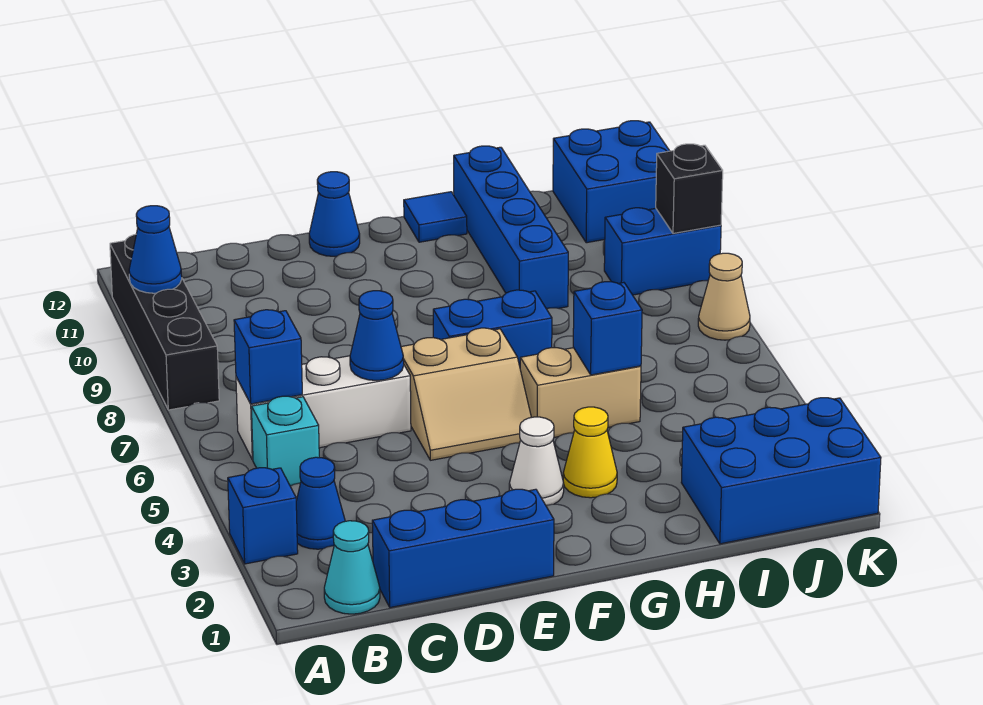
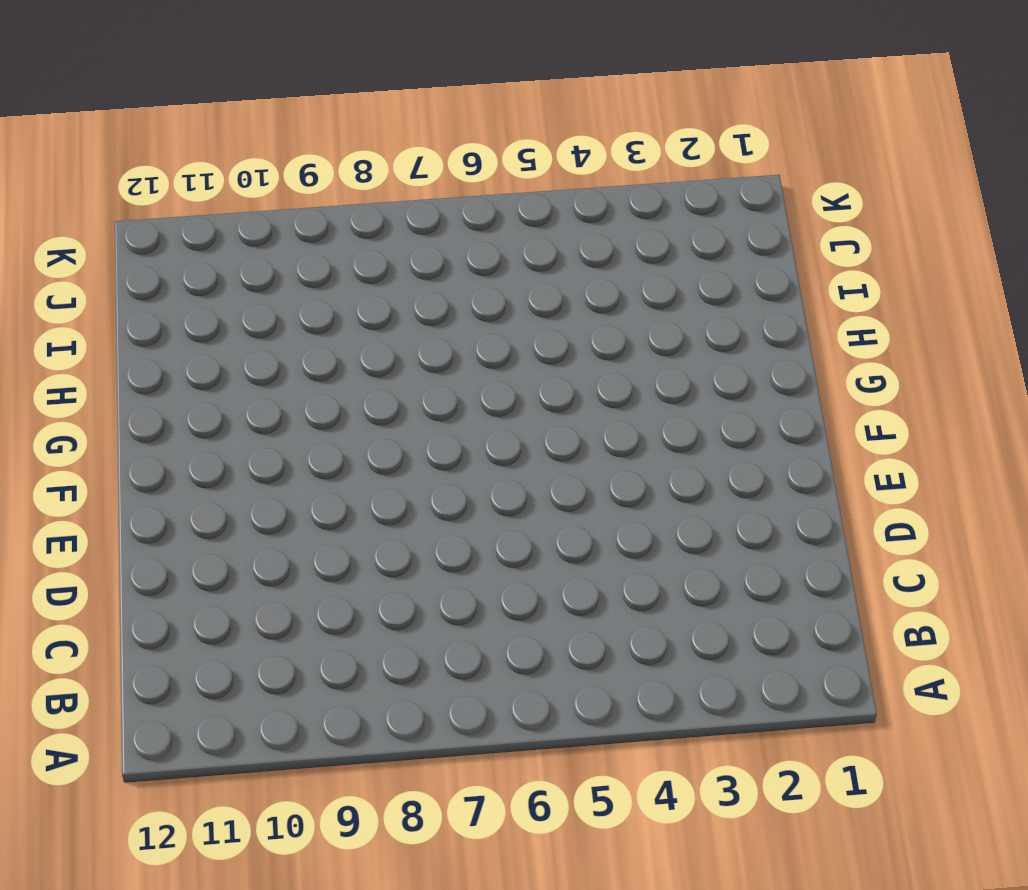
none -> blue brick A3 level 1
none -> black brick A8:A11 level 1
none -> cyan cone B1 level 1

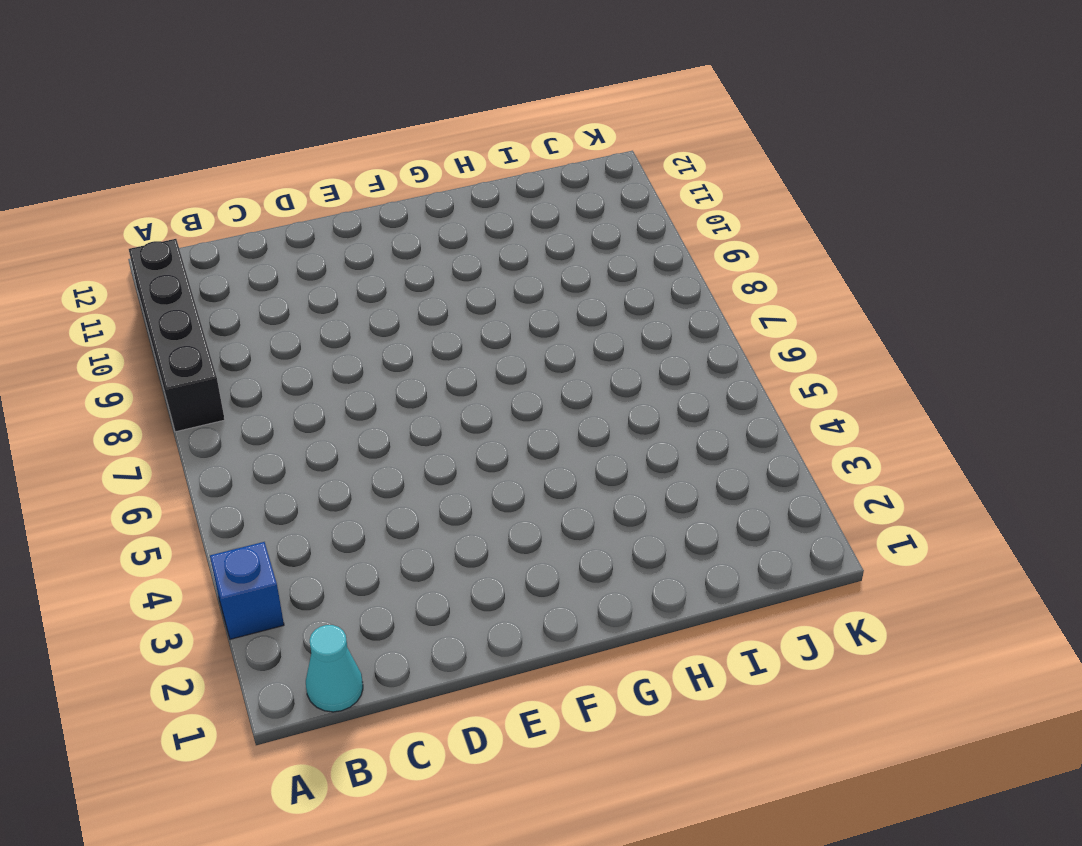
none -> blue cone B3 level 1
none -> cyan brick B5 level 1
none -> white brick B6:D6 level 1

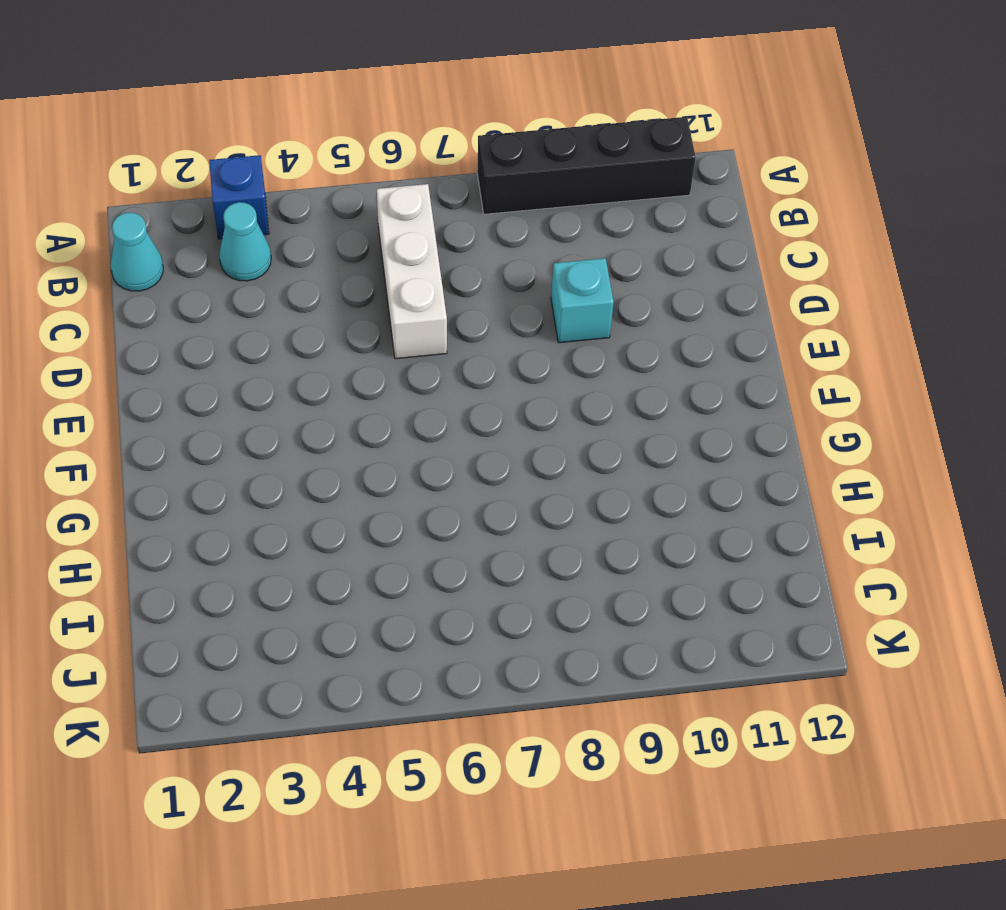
cyan cone B3 level 1 -> blue cone B3 level 1
cyan brick D9 level 1 -> cyan brick B5 level 1
none -> blue brick C1:E1 level 1
none -> tan slope E5:F6 level 1 top 6
none -> blue cone E12 level 1

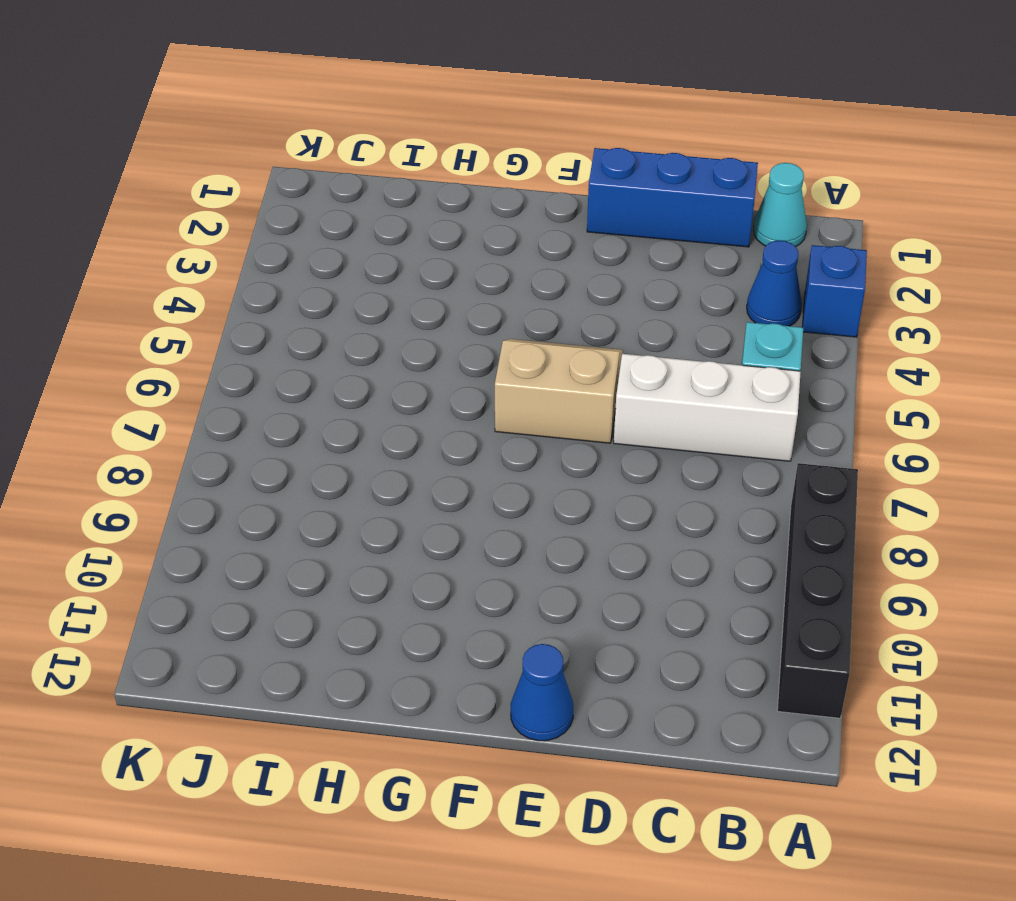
none -> white cone F3 level 1
none -> blue brick F7:G7 level 1
none -> yellow cone G3 level 1

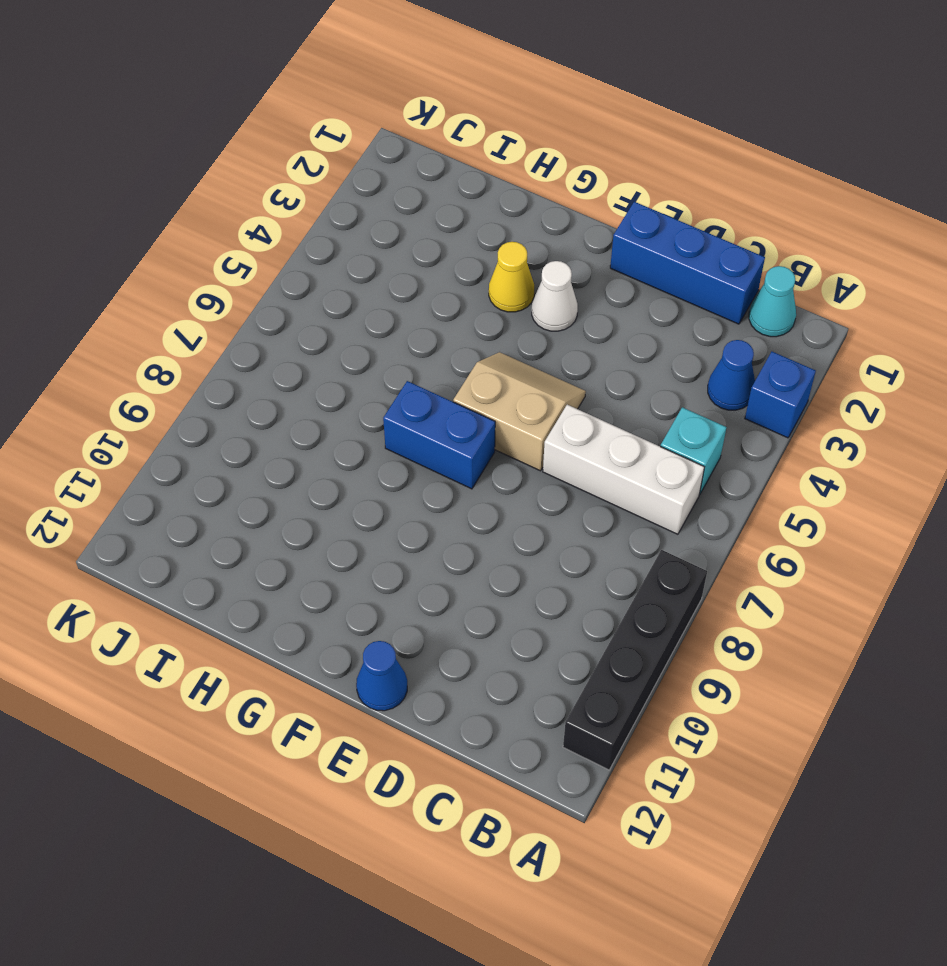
none -> tan brick G5:H5 level 1
none -> blue tile G12 level 1
none -> blue brick H9:H12 level 1

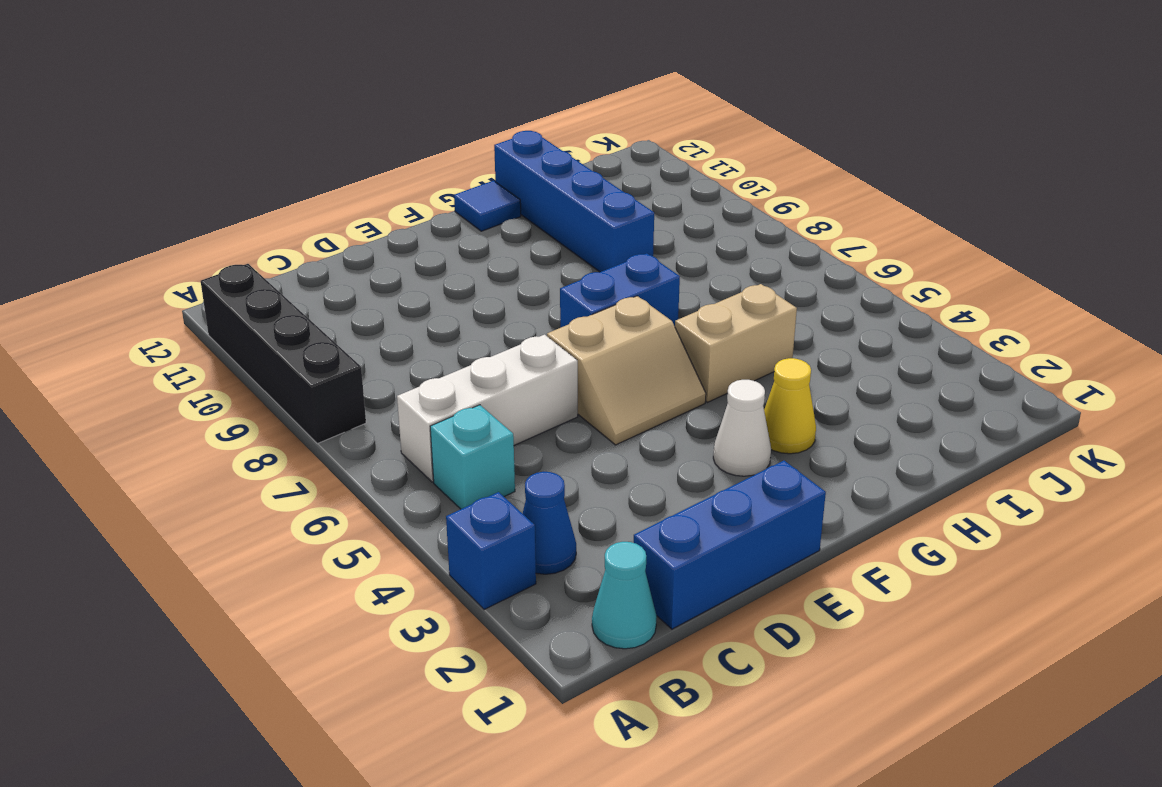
none -> blue cone E12 level 1
none -> blue brick I1:K2 level 1
none -> blue brick J9:K9 level 1

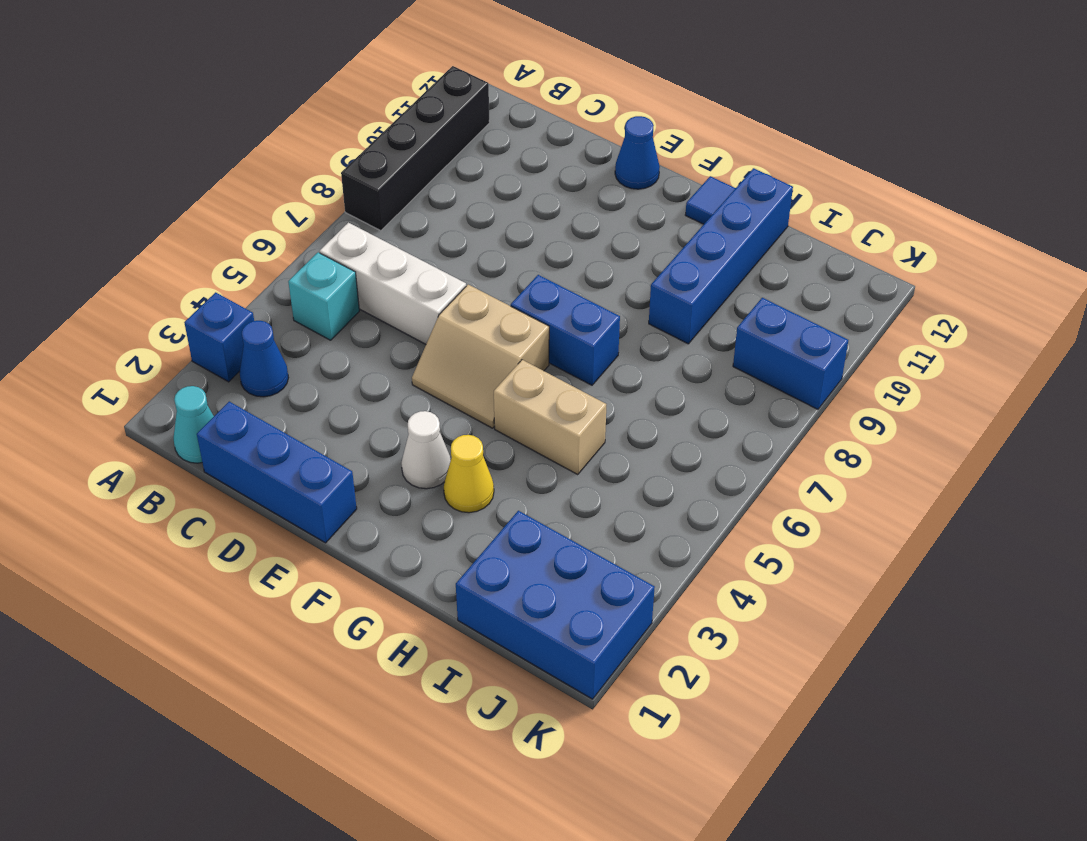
none -> blue brick J11:K12 level 1
none -> tan cone K7 level 1
none -> blue cone A10 level 2

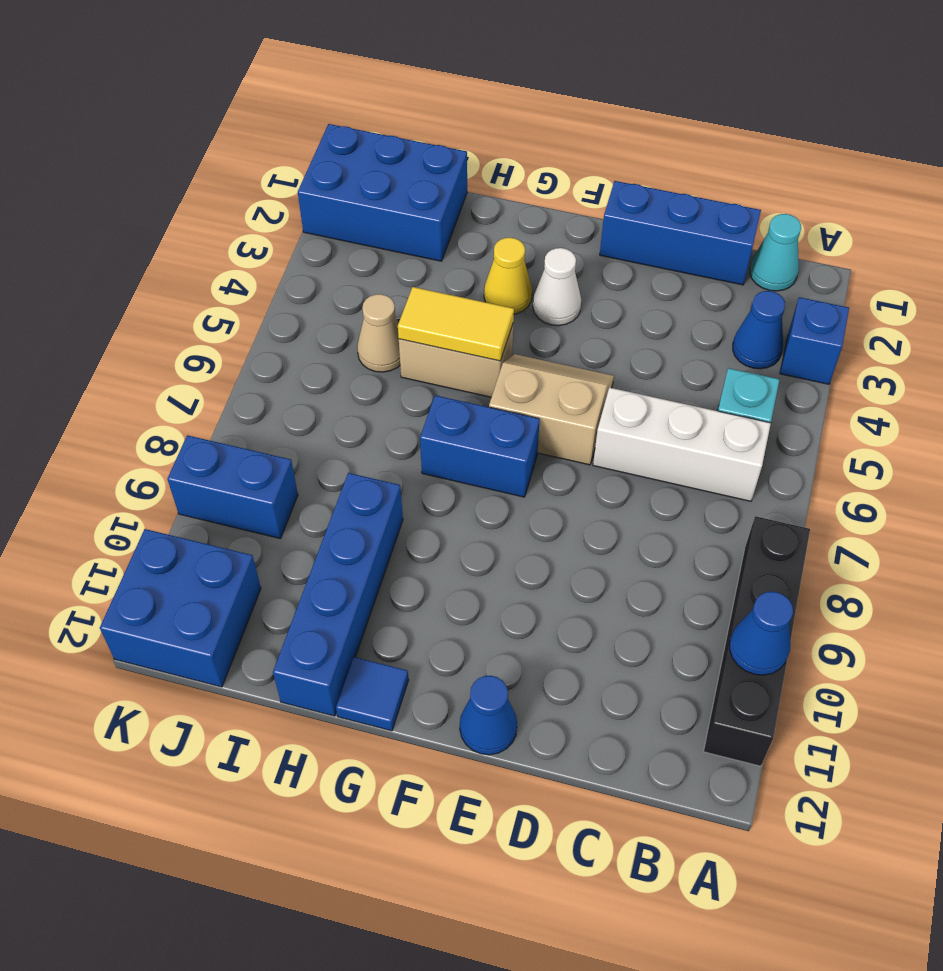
yellow tile G5:H5 level 2 -> blue brick H5 level 2
tan cone I5 level 1 -> tan cone K7 level 1
none -> blue brick B6 level 2
none -> blue cone D6 level 2
none -> black brick K9 level 2

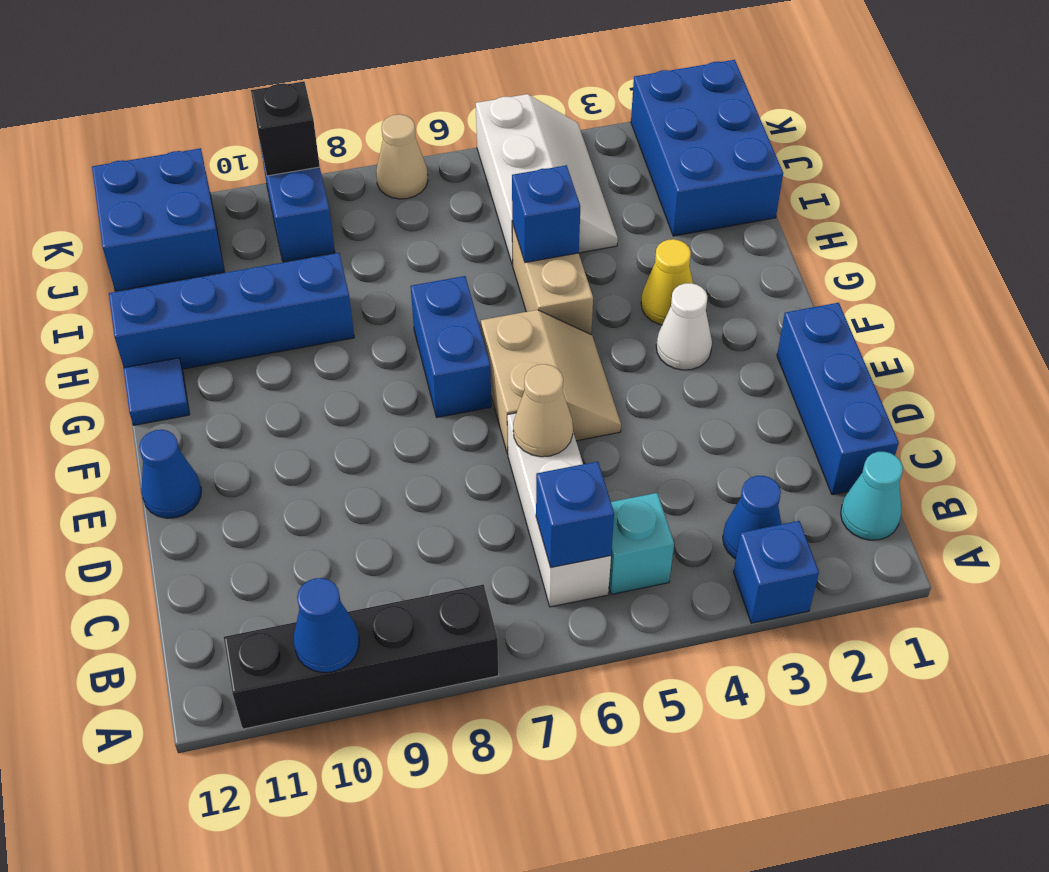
tan cone D6 level 2 -> blue cone D6 level 2
white slope I4:K5 level 1 top 5 -> none

